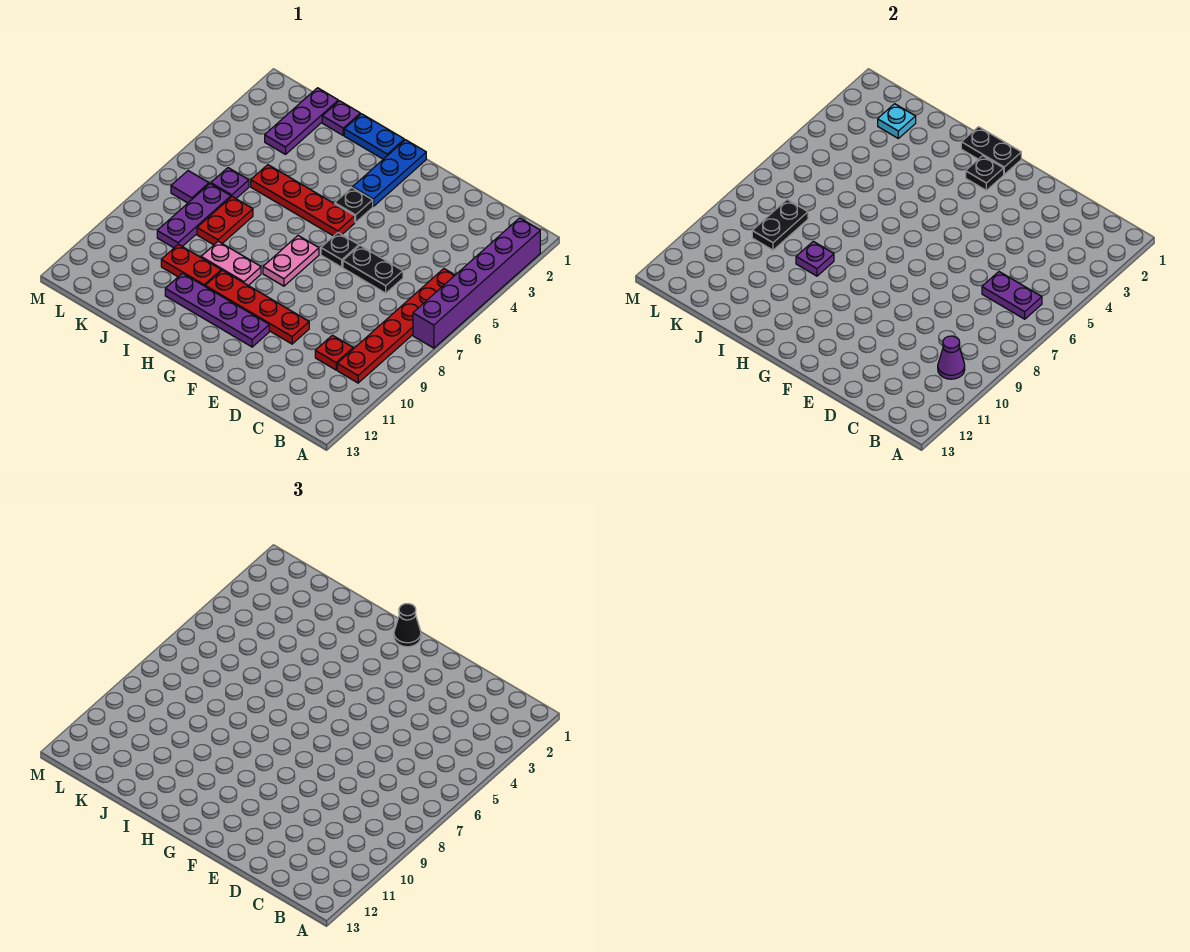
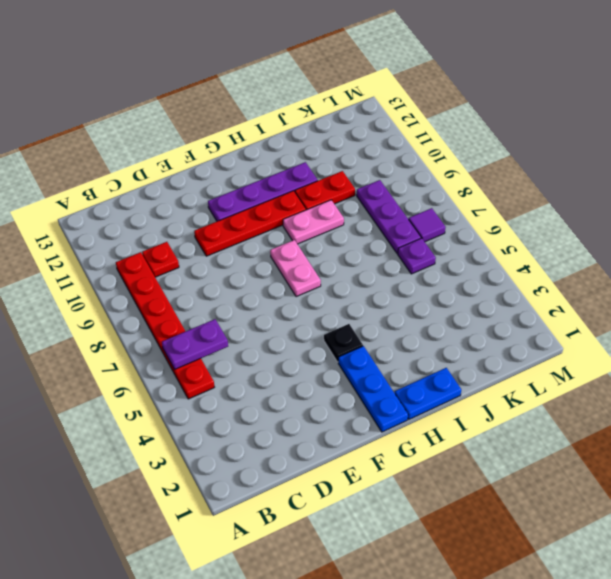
none -> purple brick A2:A7 level 1
none -> black plate D6:E6 level 1
none -> black plate F6 level 1

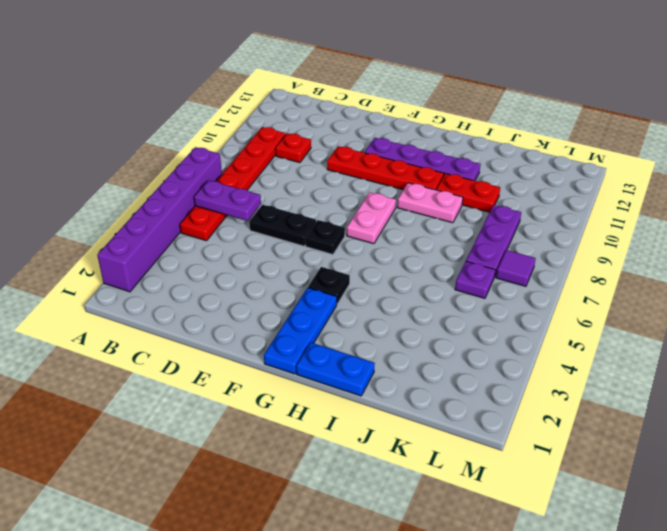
none -> red plate G5:J5 level 1
none -> purple plate J1 level 1
none -> red plate J7:J8 level 1

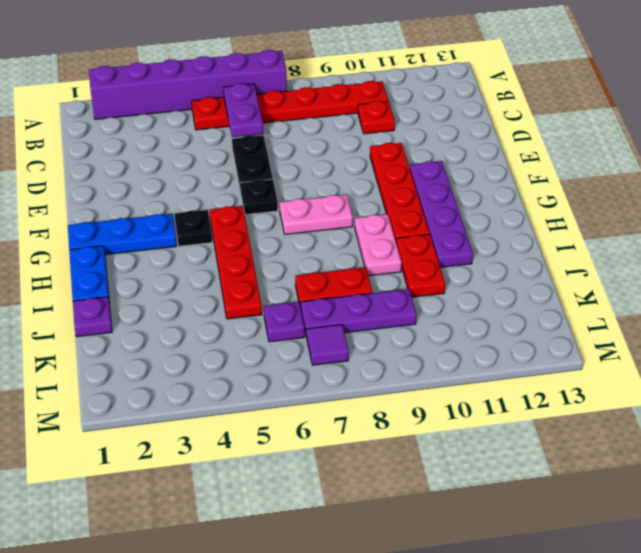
none -> purple plate K1:K3 level 1
none -> purple cone B10 level 2
none -> black plate G1:H1 level 2

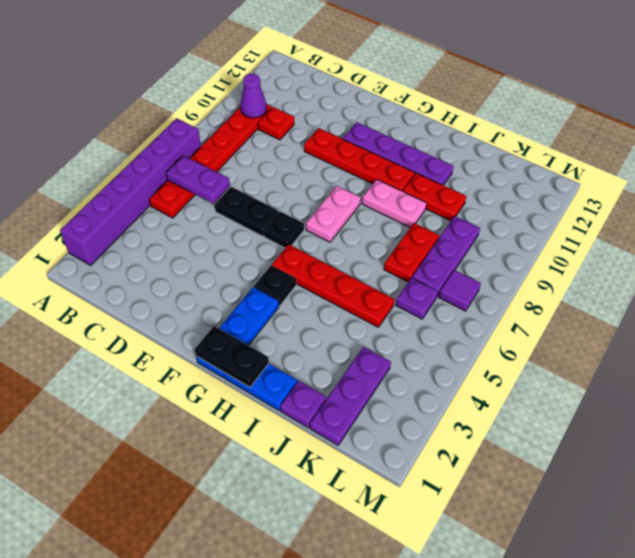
none -> black plate G2 level 2
none -> purple plate I9 level 2
none -> cyan plate K2 level 2

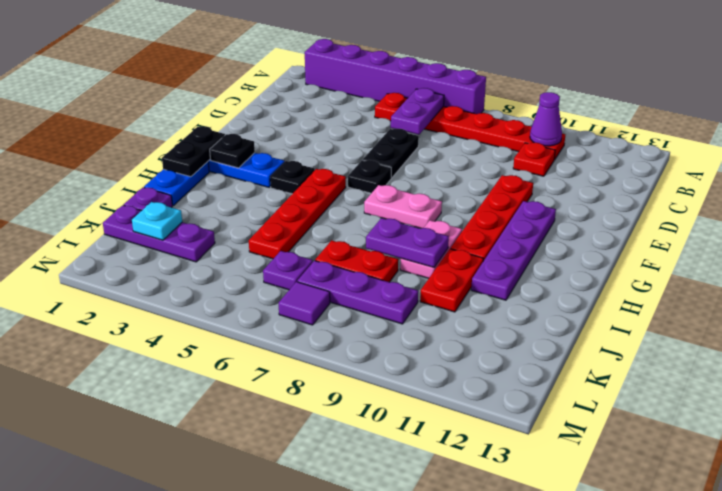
purple plate I8:I9 level 2 -> purple plate I9 level 2
none -> black plate K8:K9 level 2
none -> black cone G1 level 3

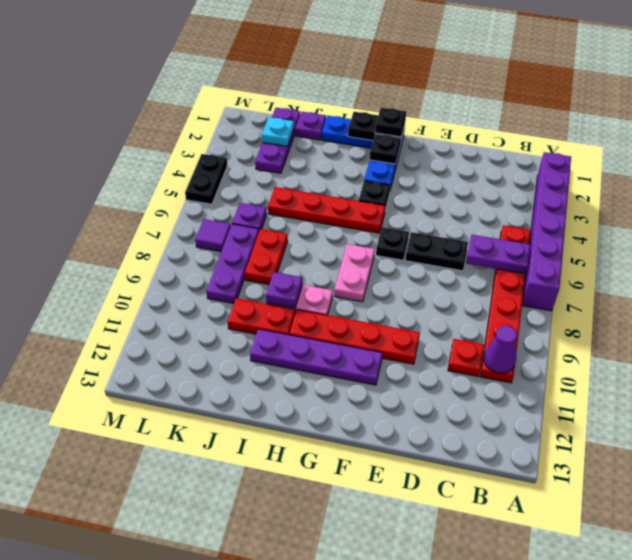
black plate G1 level 3 -> black cone G1 level 3
black plate M4:M5 level 1 -> black plate K8:K9 level 2

